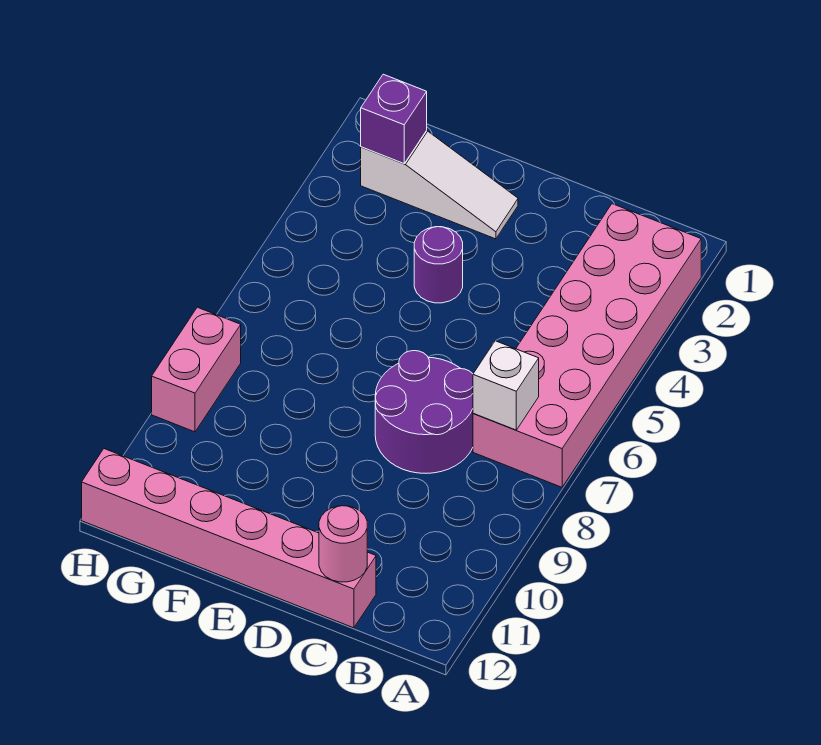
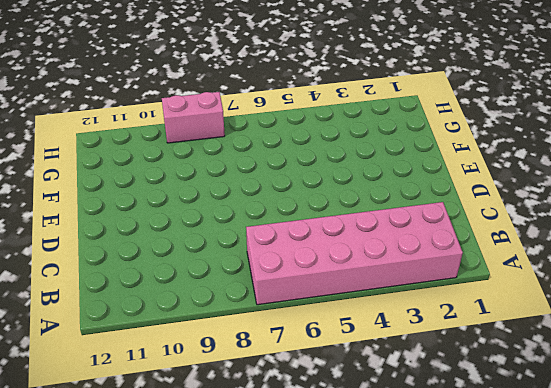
none -> purple round brick C7:D8 level 1
none -> pink brick C12:H12 level 1

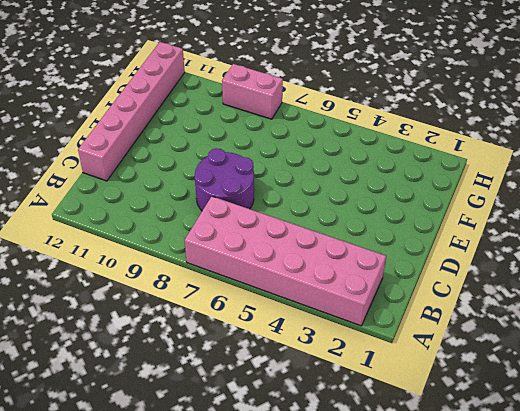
none -> white slope E2:G2 level 1 top G
none -> purple round brick E4 level 1

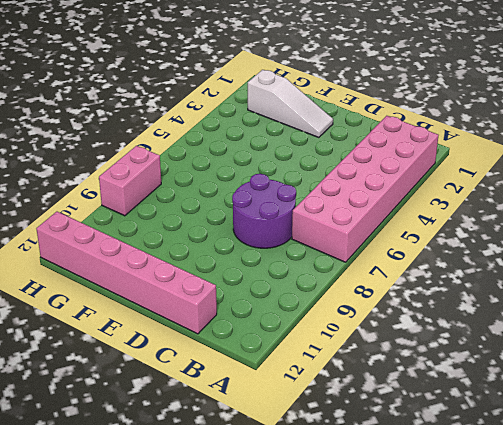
none -> purple round brick E4 level 1
none -> white brick B7 level 2

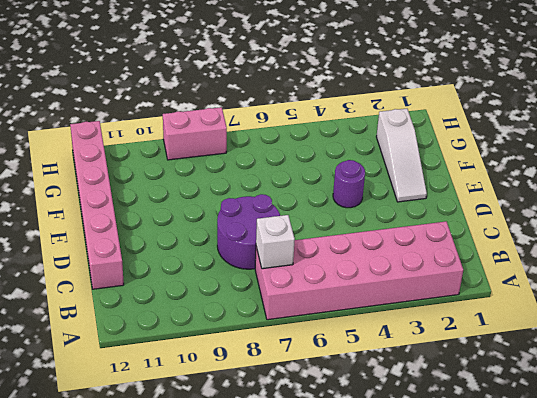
none -> pink round brick C12 level 2
none -> purple brick G2 level 2

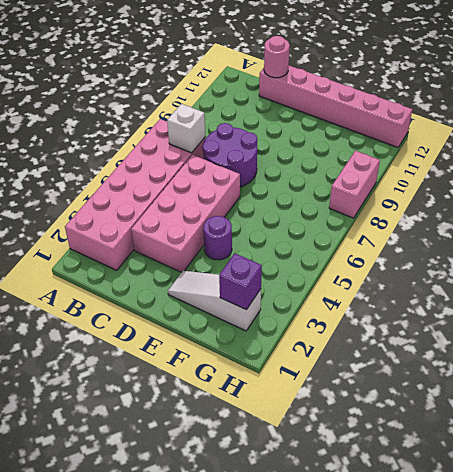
pink brick C3:D6 level 1 -> none

